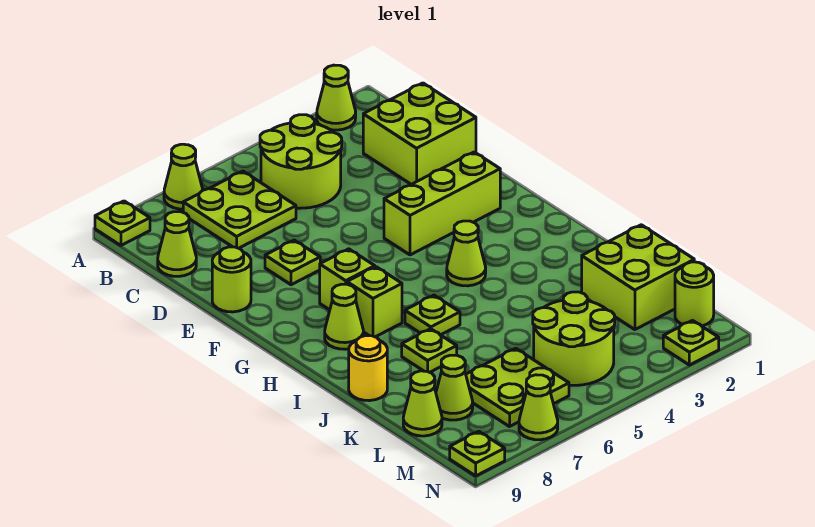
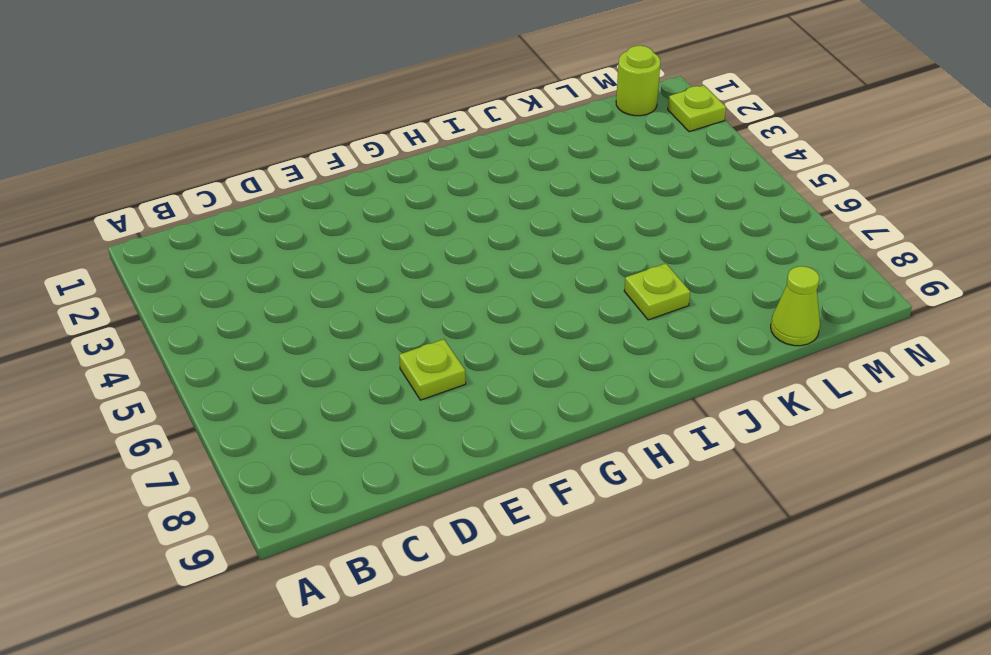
none -> lime cone A2 level 1
none -> lime cone A7 level 1
none -> lime plate A9 level 1

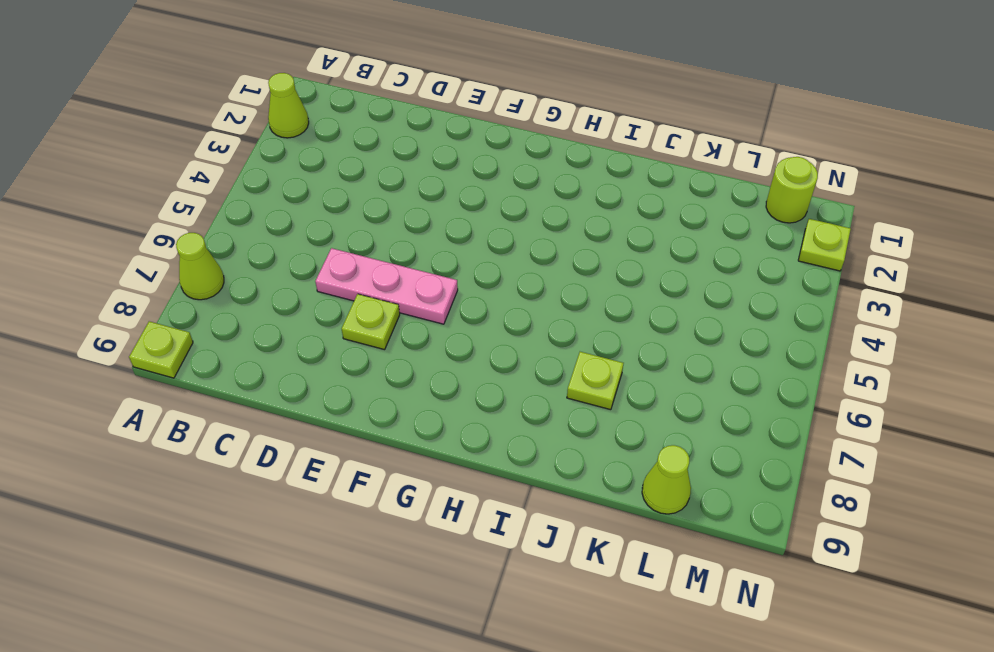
pink plate D6:F6 level 1 -> none
none -> lime round brick B4:C5 level 1
none -> lime plate B6:C7 level 1
none -> lime brick C1:D2 level 1

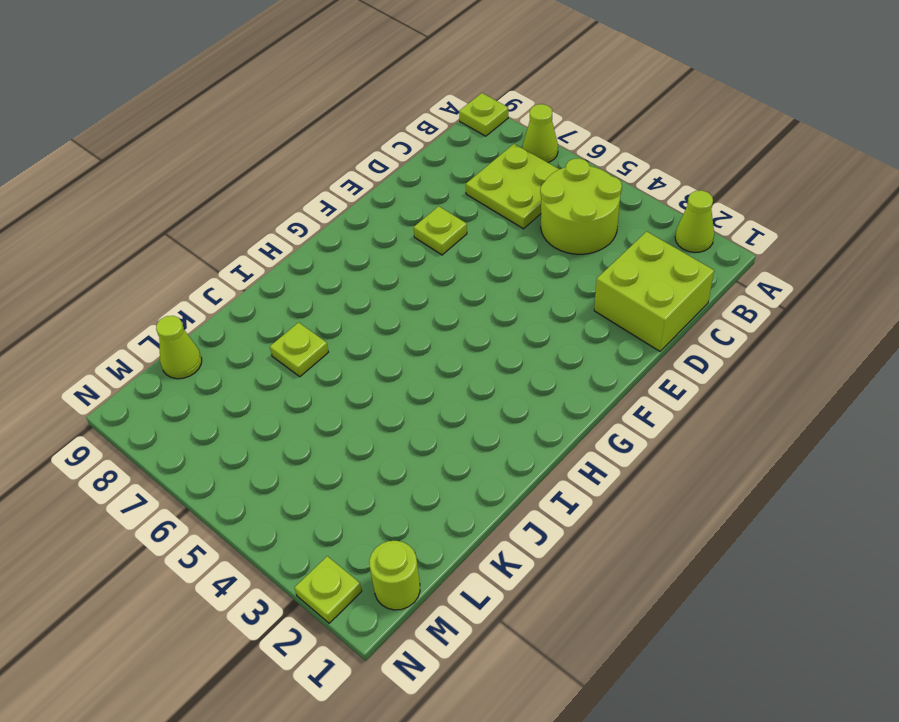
none -> lime cone C9 level 1
none -> lime round brick E9 level 1
none -> lime brick F2:F4 level 1

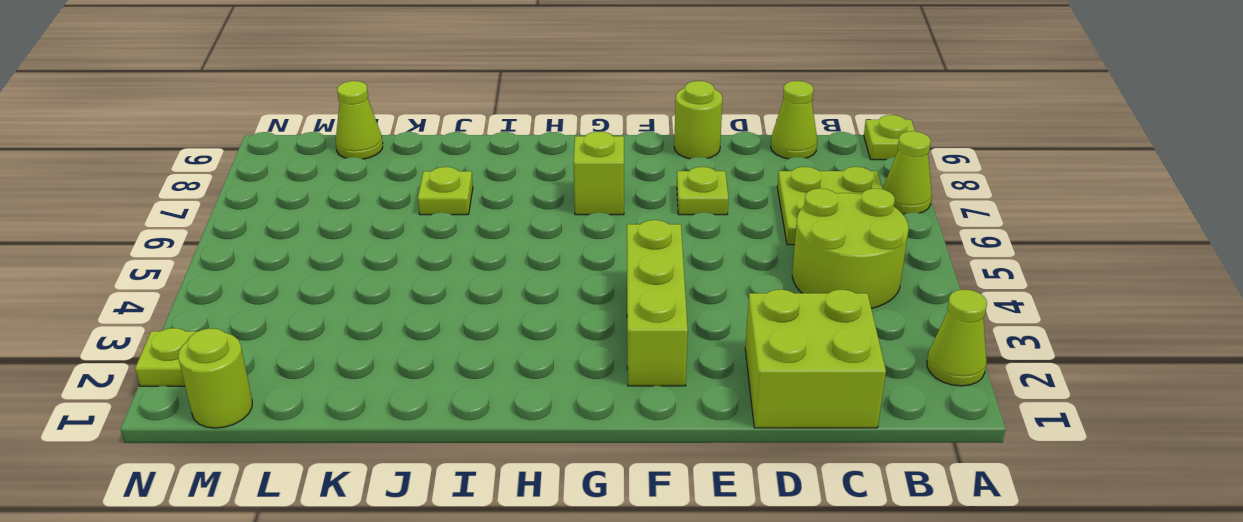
none -> lime cone H4 level 1
none -> lime brick H7 level 1
none -> lime cone H8 level 1

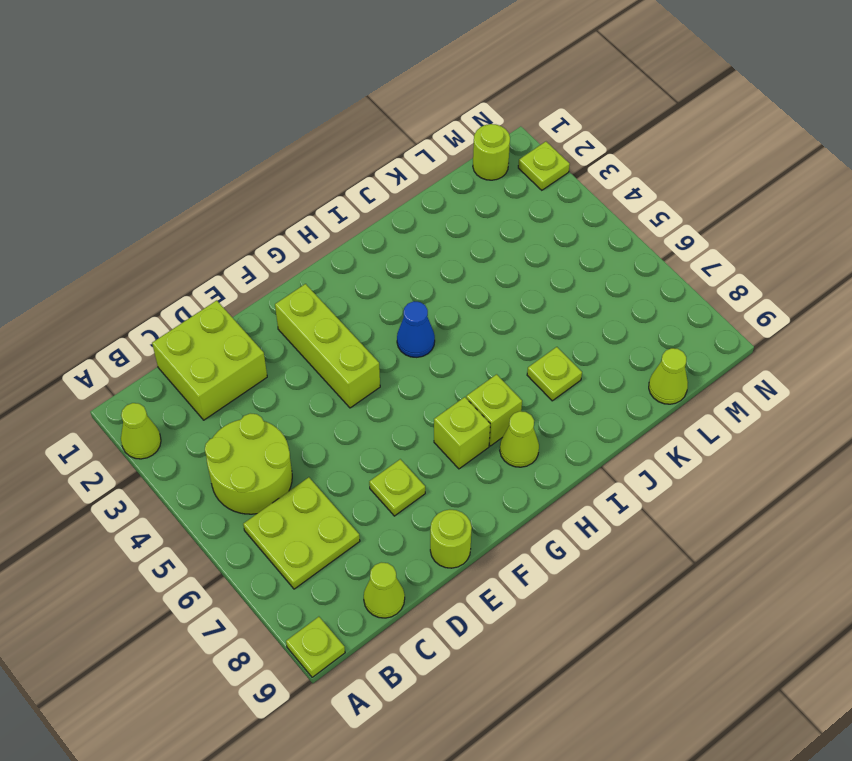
blue cone H4 level 1 -> lime cone H4 level 1
none -> lime cone A7 level 1
none -> lime plate I6 level 1
none -> yellow round brick J9 level 1

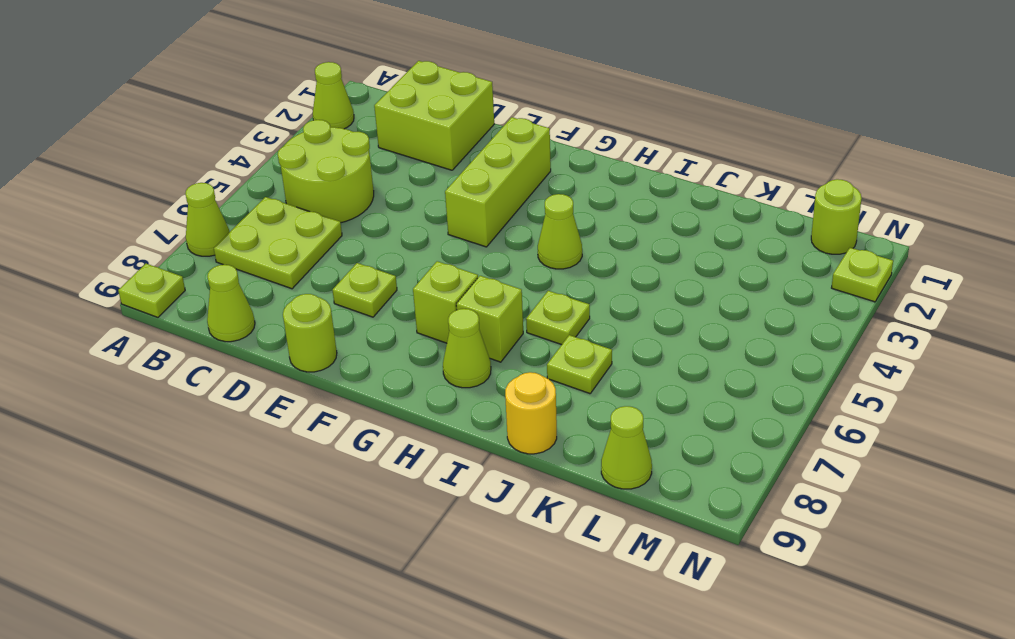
none -> lime brick K1:L2 level 1
none -> lime round brick L4:M5 level 1
none -> lime plate L6:M7 level 1

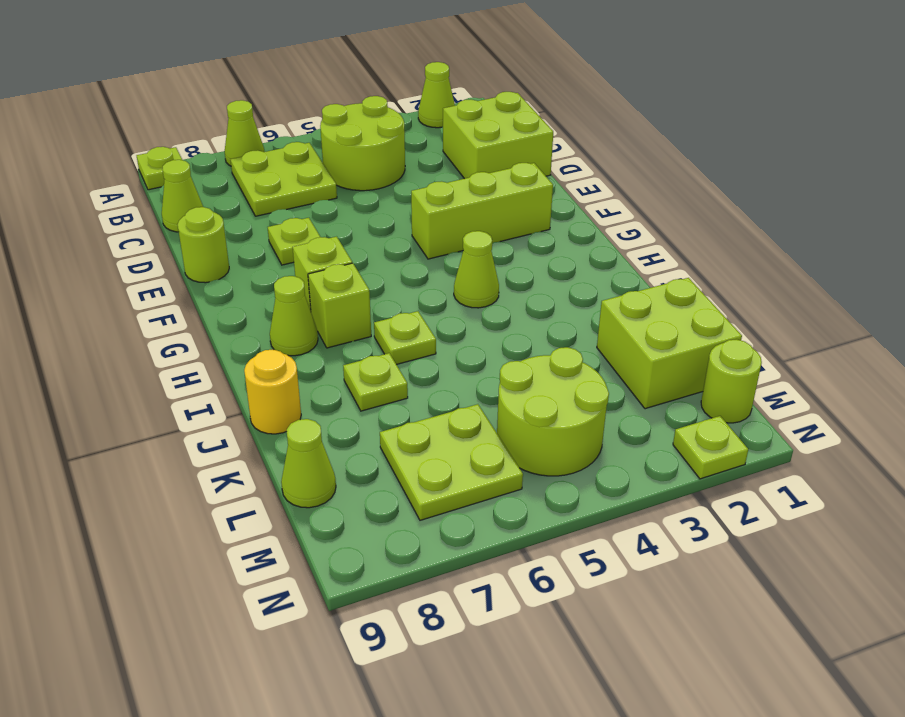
none -> lime cone L8 level 1
none -> lime cone N7 level 1
none -> lime plate N9 level 1

